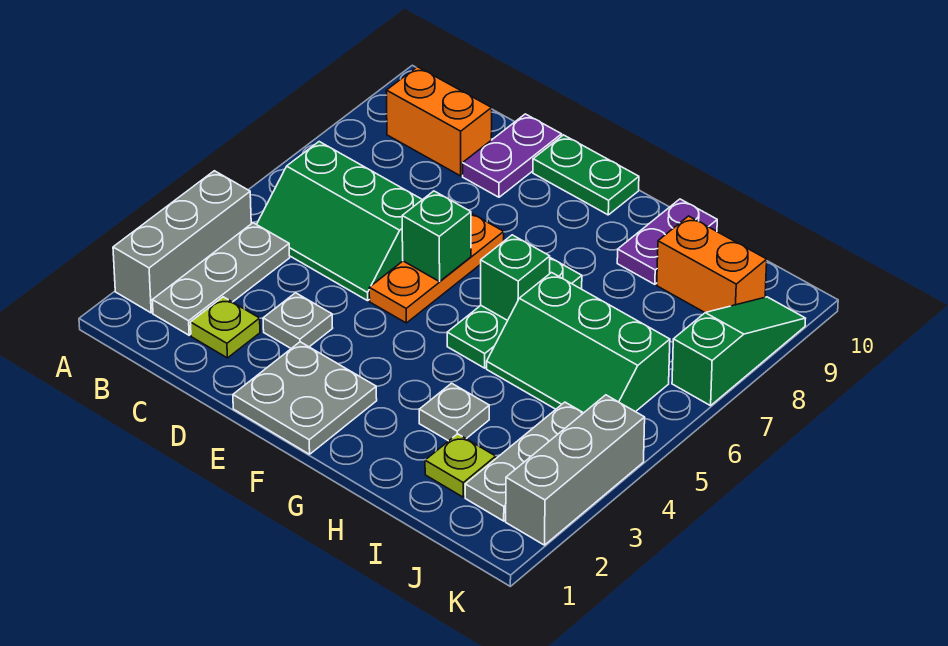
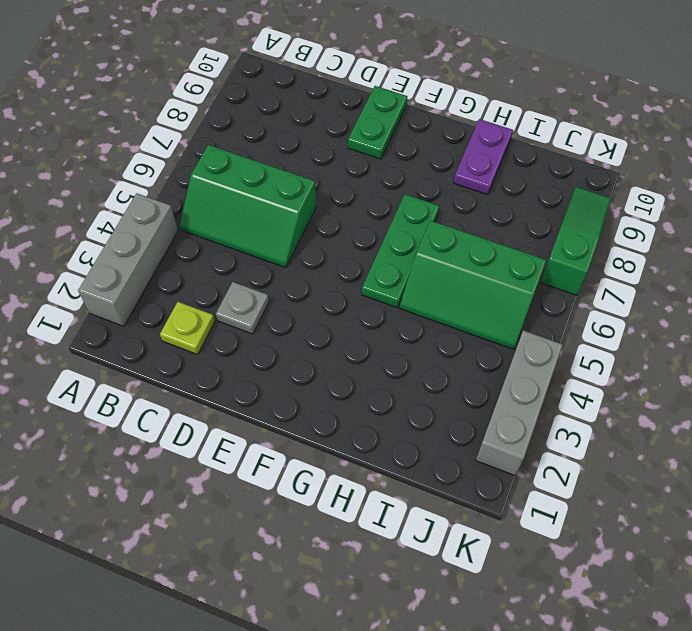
green plate E9:E10 level 1 -> green plate E10:F10 level 1
none -> grey plate B2:B4 level 1
none -> orange brick B9:C9 level 1
none -> purple plate D9:D10 level 1

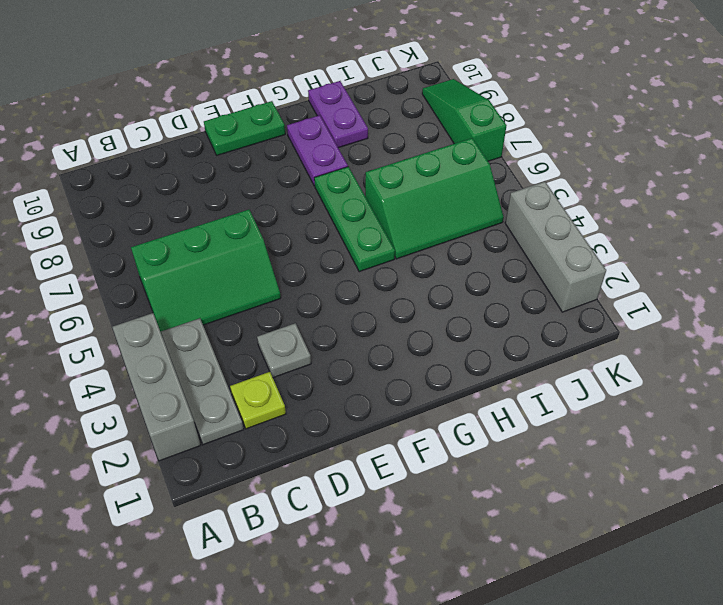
purple plate G8:G9 level 1 -> purple plate D9:D10 level 1
none -> orange brick B9:C9 level 1
none -> grey plate E1:F2 level 1
none -> orange plate E5:E7 level 1

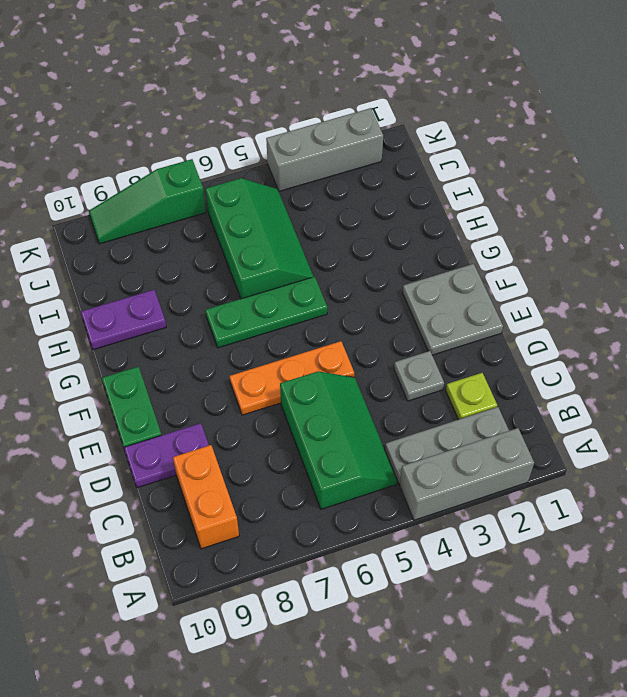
none -> grey plate H3 level 1
none -> lime plate I2 level 1
none -> orange brick I9:J9 level 1

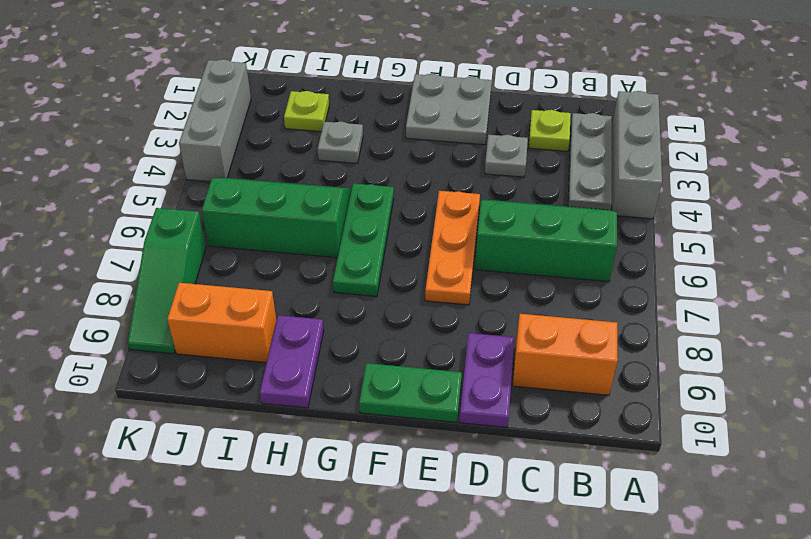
none -> grey plate J2:J4 level 1
none -> green brick E6 level 2
none -> green brick G6 level 2

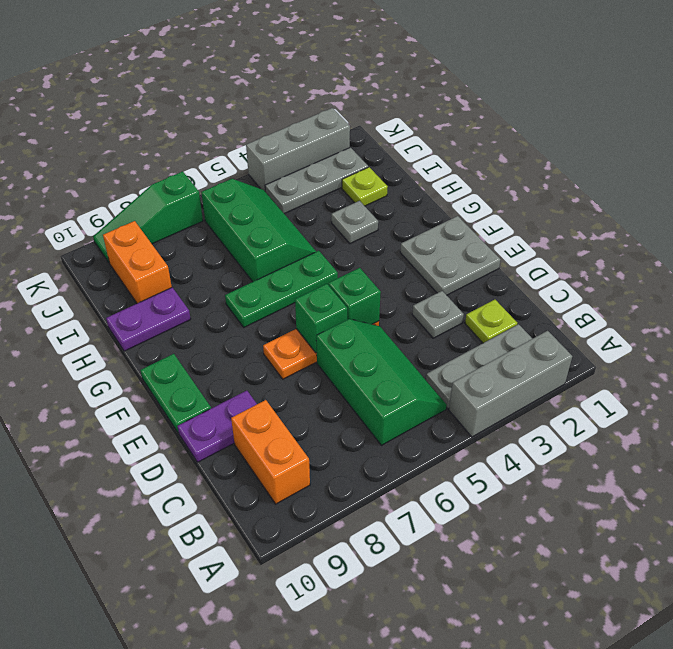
green brick E5 level 2 -> green brick G6 level 2

